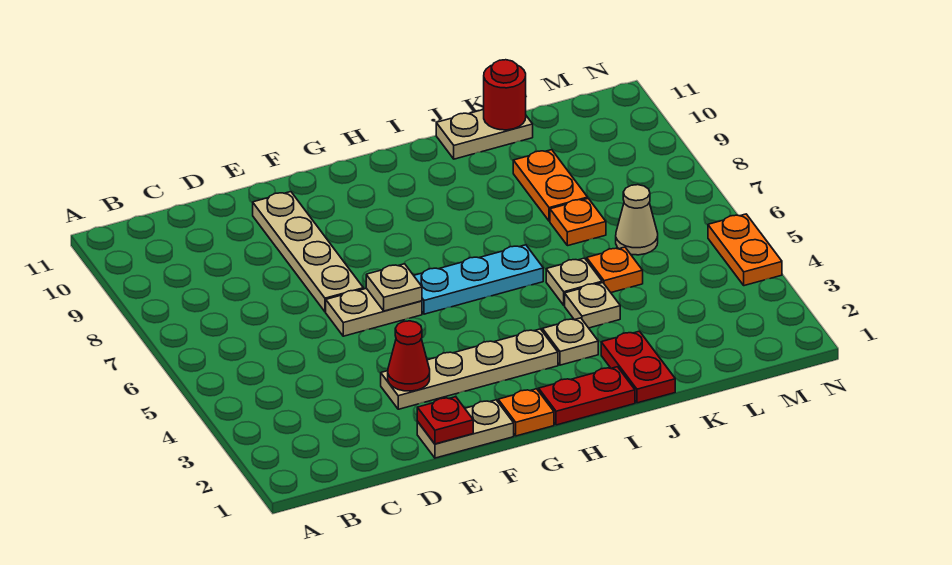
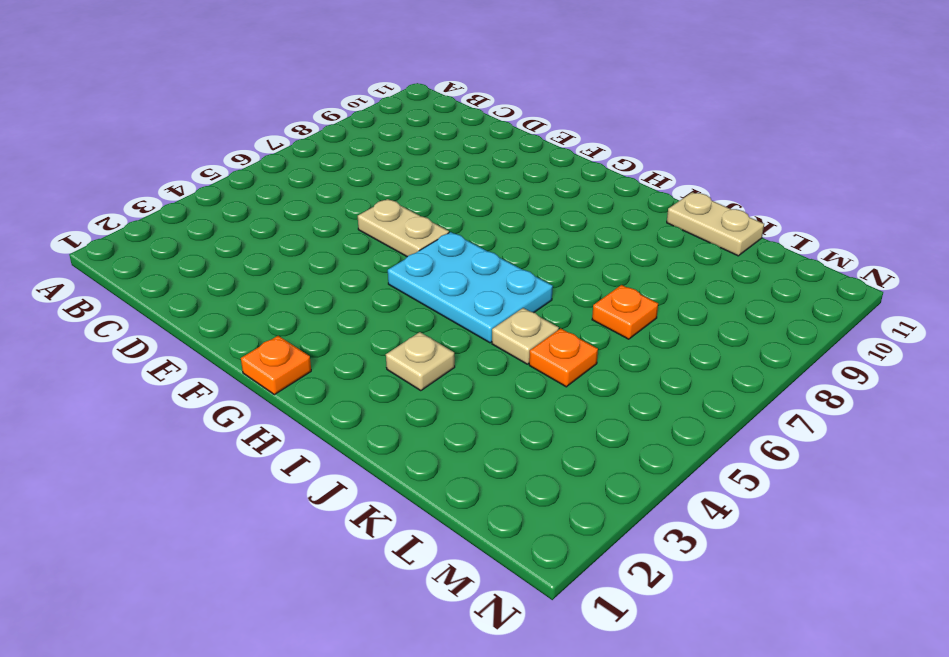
cyan plate G5:I6 level 1 -> cyan plate G6:I6 level 1
none -> tan plate E1:F1 level 1
none -> tan plate E3:H3 level 1
none -> tan plate E7:E10 level 1

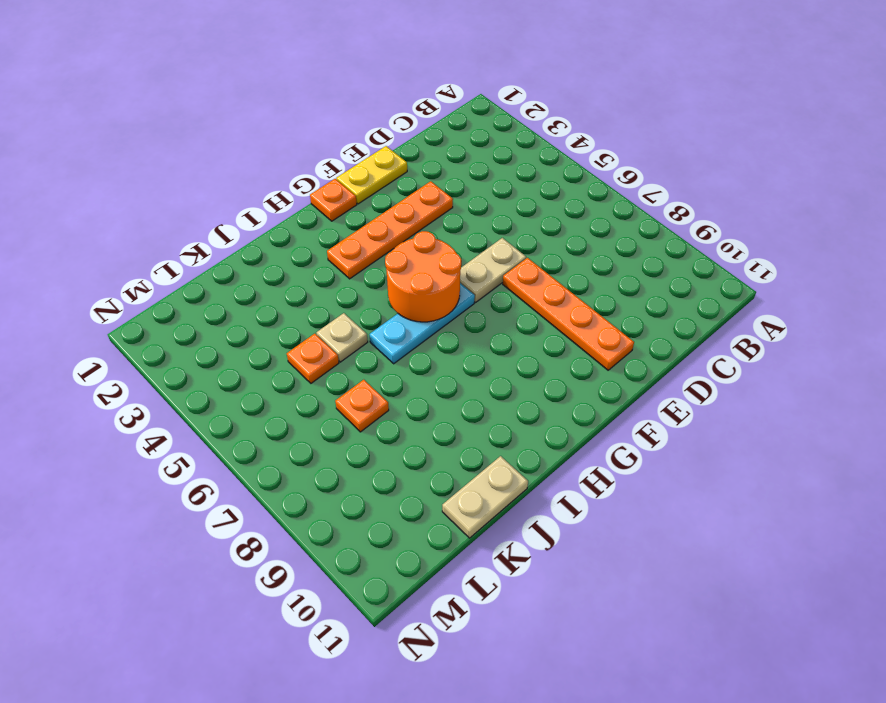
yellow plate E1:F1 level 1 -> tan plate E1:F1 level 1
orange plate E3:H3 level 1 -> tan plate E3:H3 level 1
orange plate E7:E10 level 1 -> tan plate E7:E10 level 1
orange round brick G5:H6 level 2 -> none
none -> red plate H1:I1 level 1
none -> tan plate I3 level 1
none -> red plate J1:J2 level 1

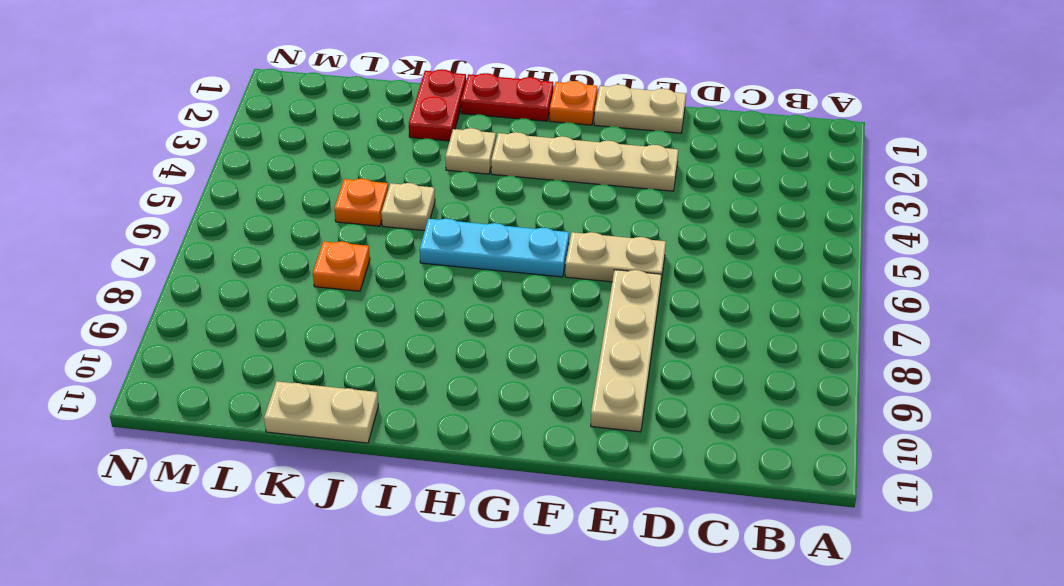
none -> tan plate J4 level 1
none -> orange plate K8:K9 level 1
none -> tan cone L6 level 1

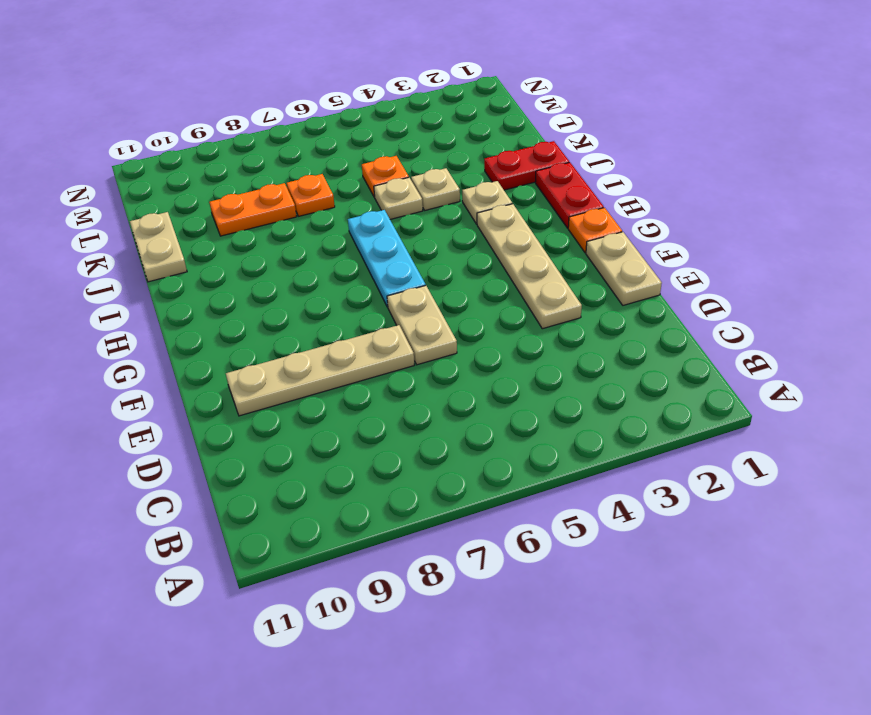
none -> tan cone L6 level 1
none -> orange plate N4:N5 level 1
none -> red plate E1 level 2

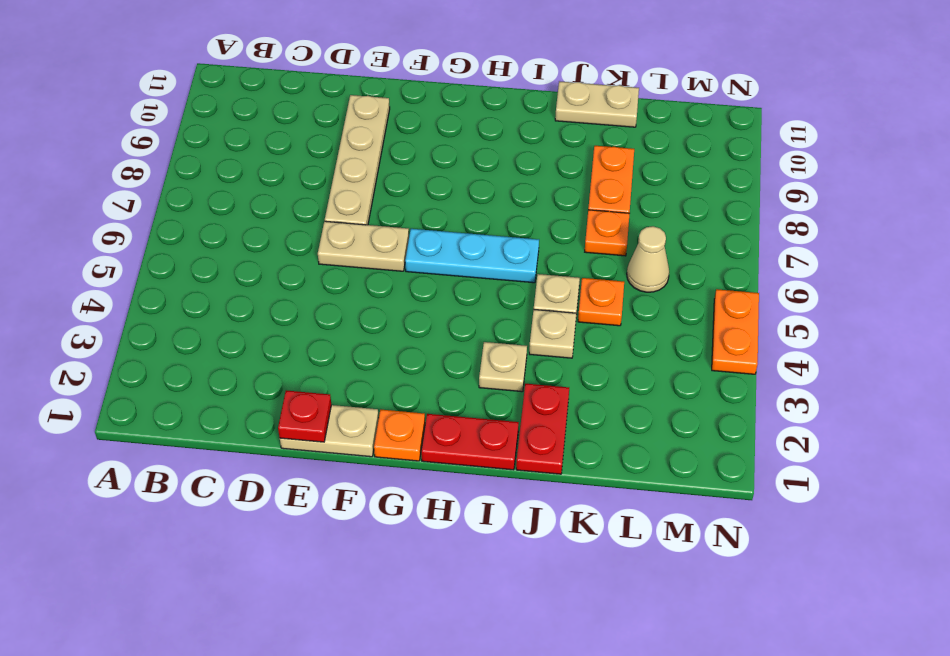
none -> tan plate E3:H3 level 1
none -> red cone E3 level 2
none -> tan plate F6 level 2

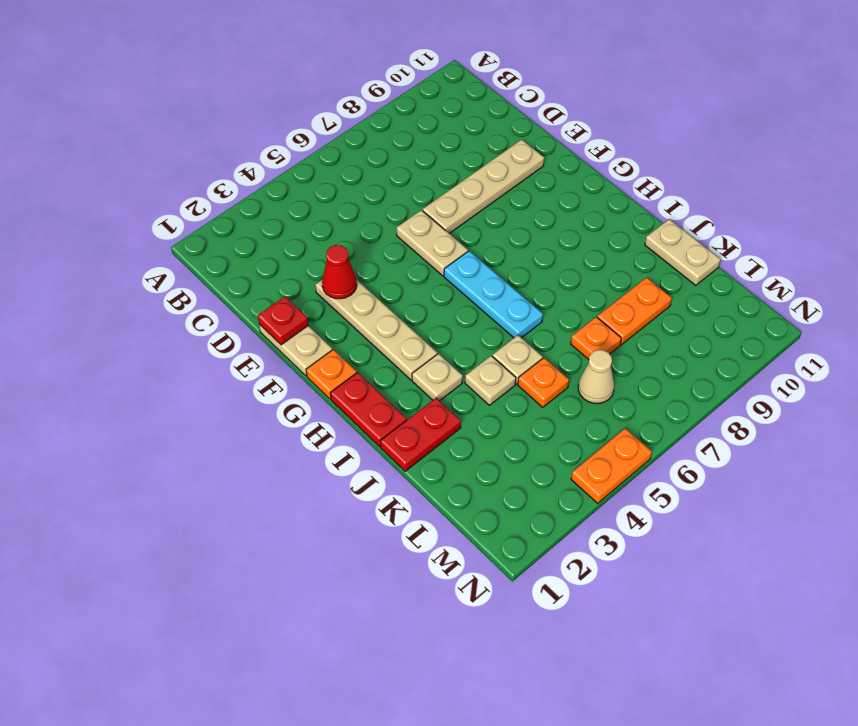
none -> tan plate F6 level 2
none -> red round brick K11 level 2

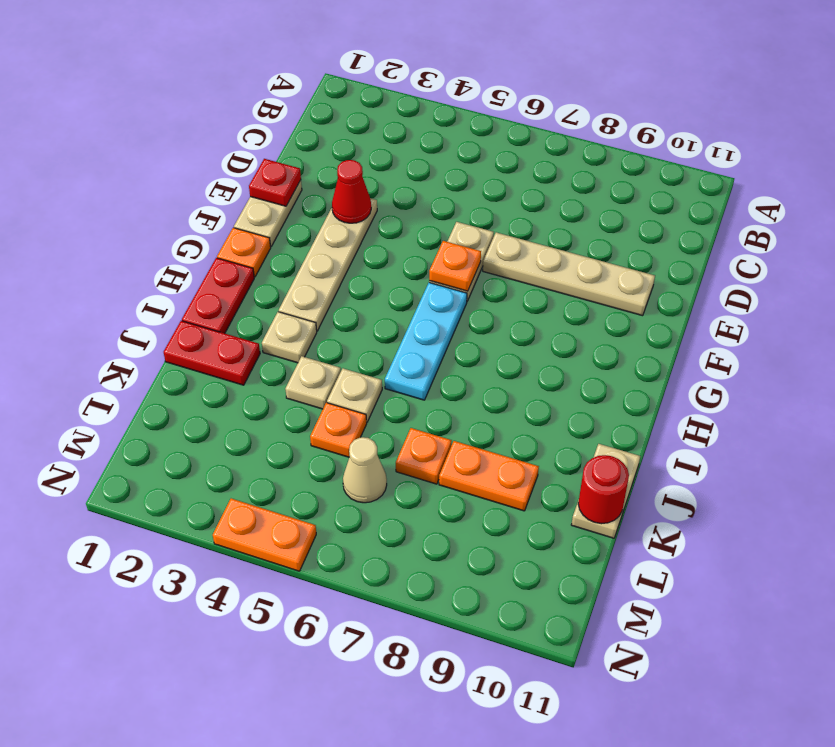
orange plate F6 level 2 -> tan plate F6 level 2

